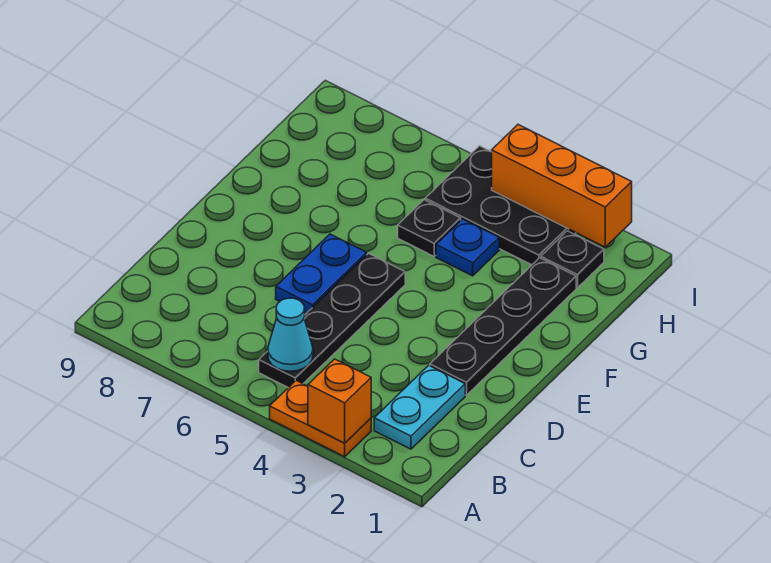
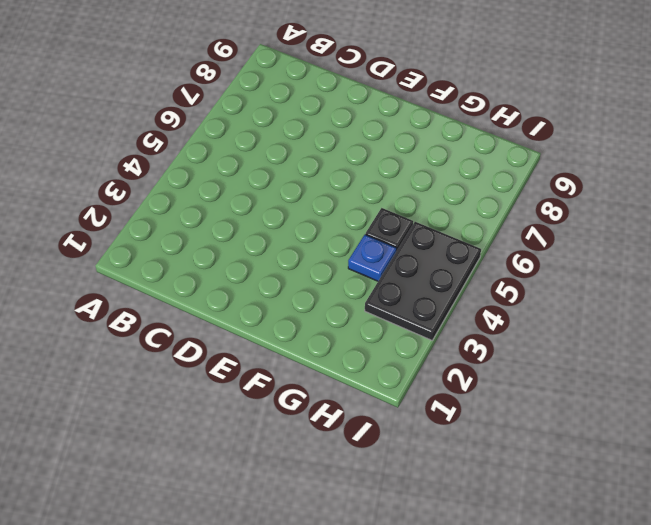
none -> orange plate A3:A4 level 1
none -> cyan plate B2:C2 level 1
none -> black plate B5:E5 level 1

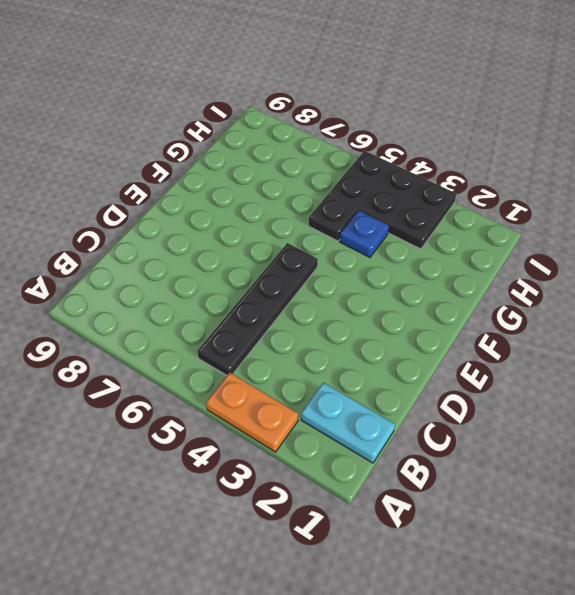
cyan plate B1:B2 level 1 -> cyan plate B2:C2 level 1
none -> black plate D2:G2 level 1
none -> blue plate D6:E6 level 1
none -> black plate H2 level 1

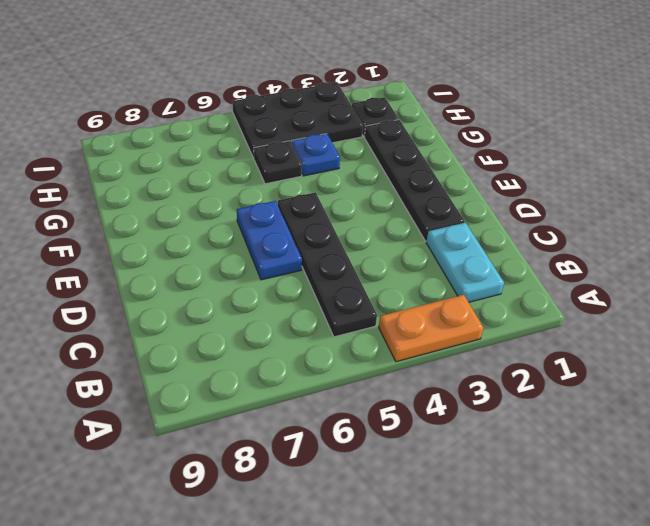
none -> orange brick A3 level 2
none -> cyan cone B5 level 2
none -> orange brick I2:I4 level 2

